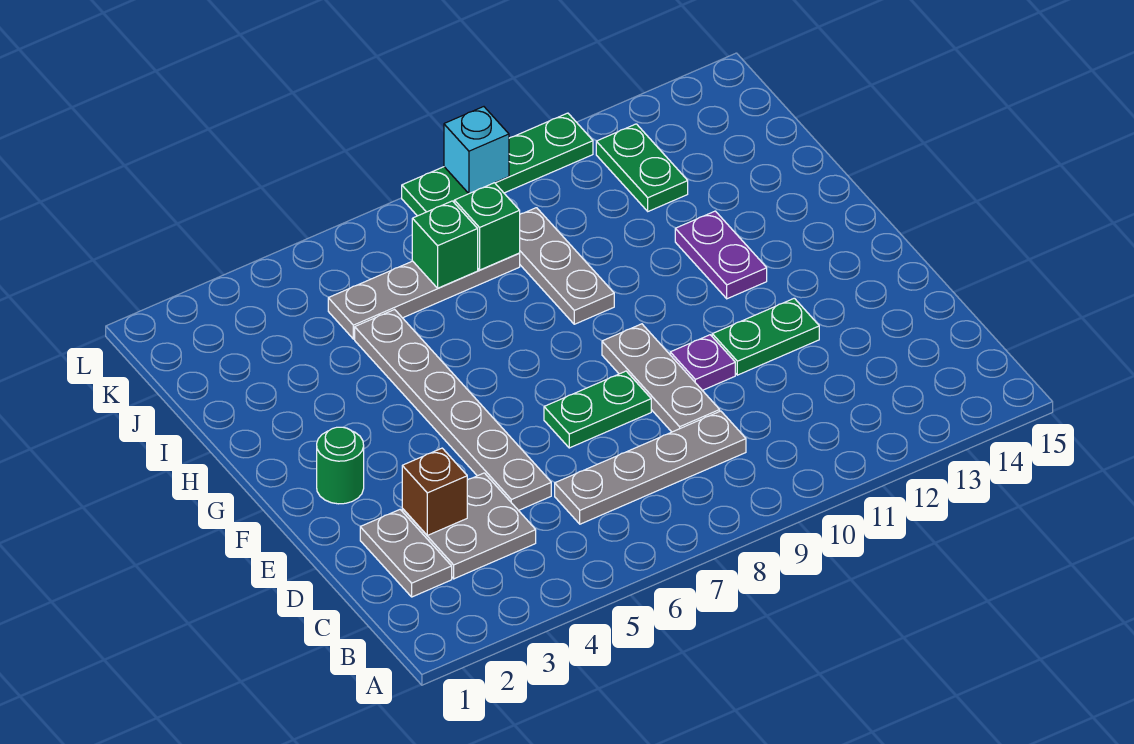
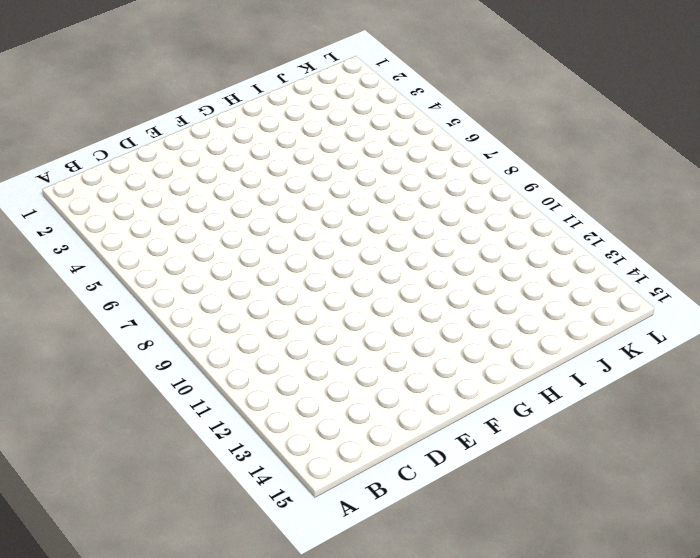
none -> grey plate C2:D2 level 1
none -> grey plate C3:D4 level 1
none -> grey plate C6:C9 level 1

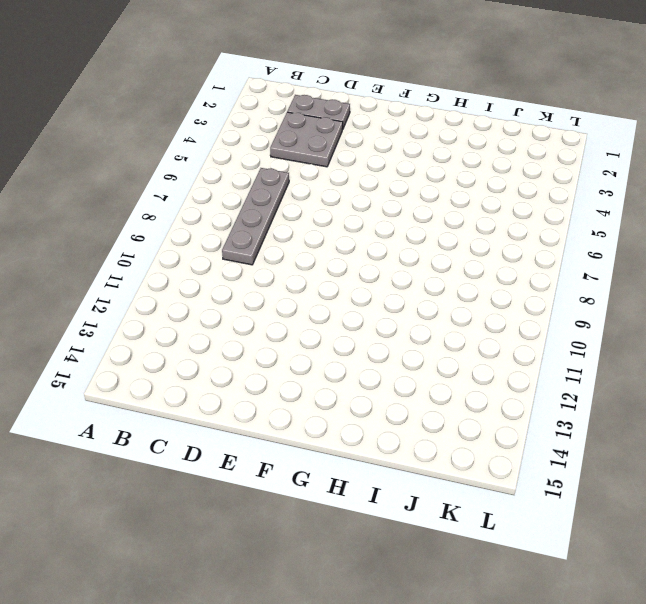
none -> grey plate D5:I5 level 1
none -> grey plate D9:F9 level 1
none -> green plate E7:E8 level 1

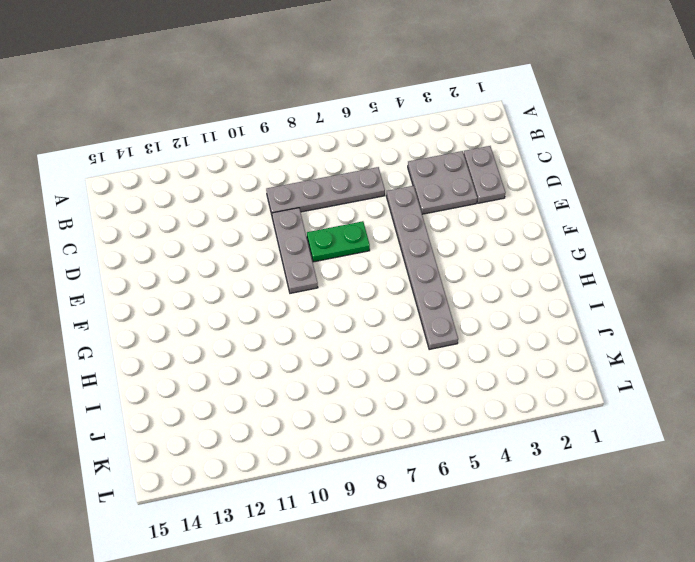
none -> purple plate E10 level 1
none -> green plate E11:E12 level 1
none -> green round brick F2 level 1

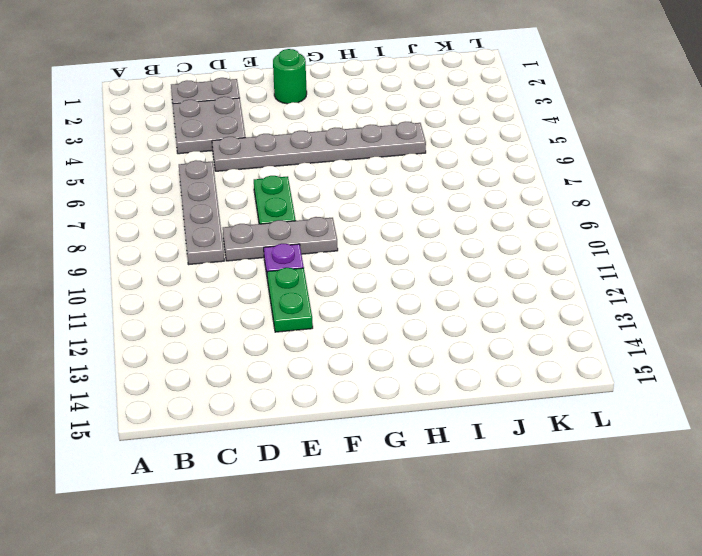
none -> purple plate G12:H12 level 1
none -> grey plate H9:J9 level 1
none -> grey plate J5:J8 level 1

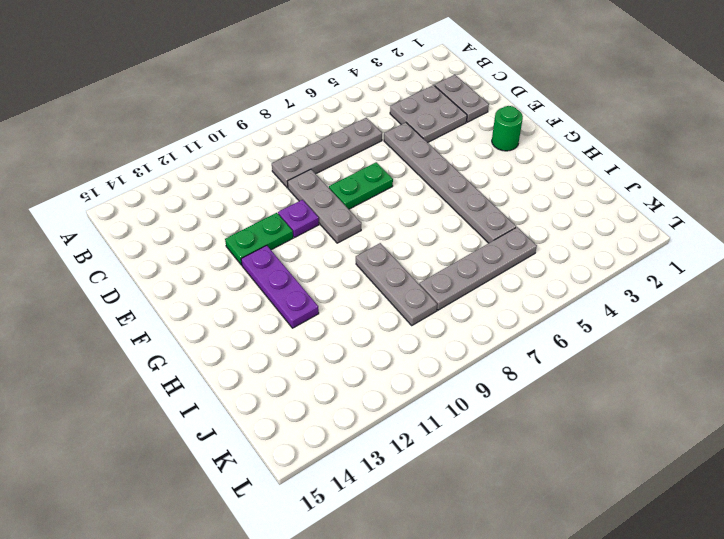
purple plate F12:H12 level 1 -> purple plate G12:H12 level 1
none -> green plate J12:K12 level 1
none -> green plate L8:L11 level 1
none -> brown brick D3 level 2

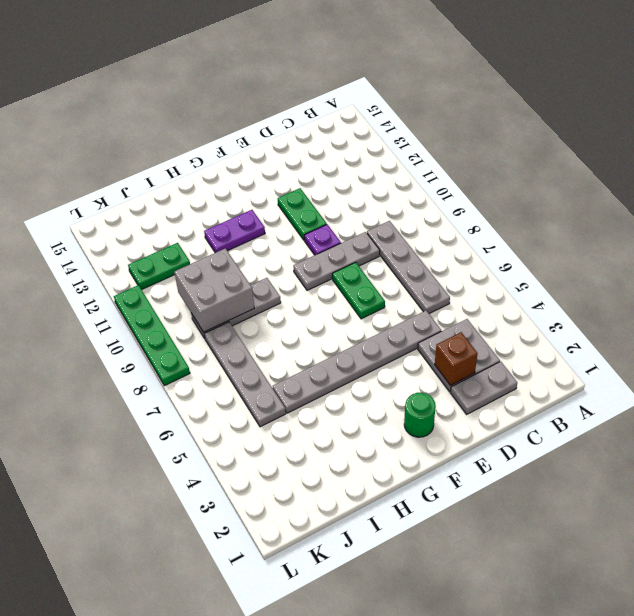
grey brick I9:J10 level 2 -> none
none -> green brick J7 level 2
none -> green brick J8 level 2
none -> cyan brick L9 level 2

